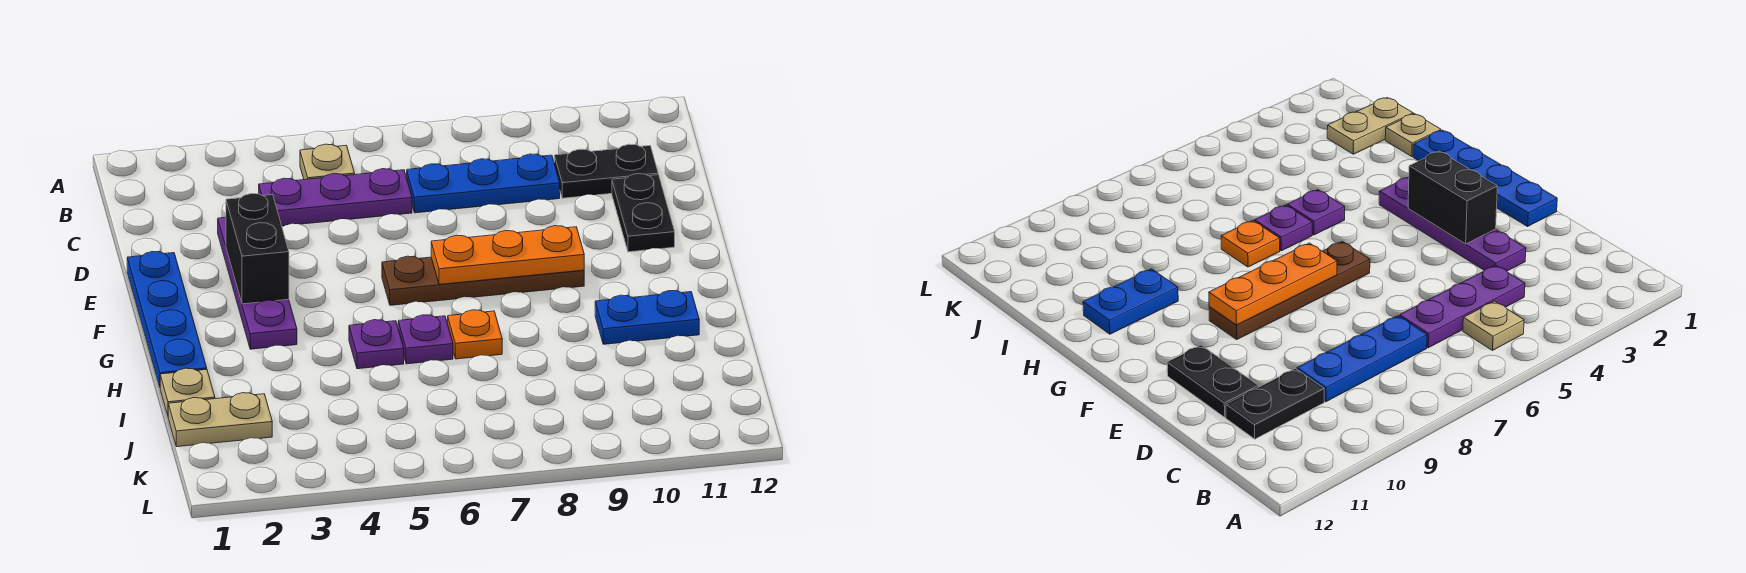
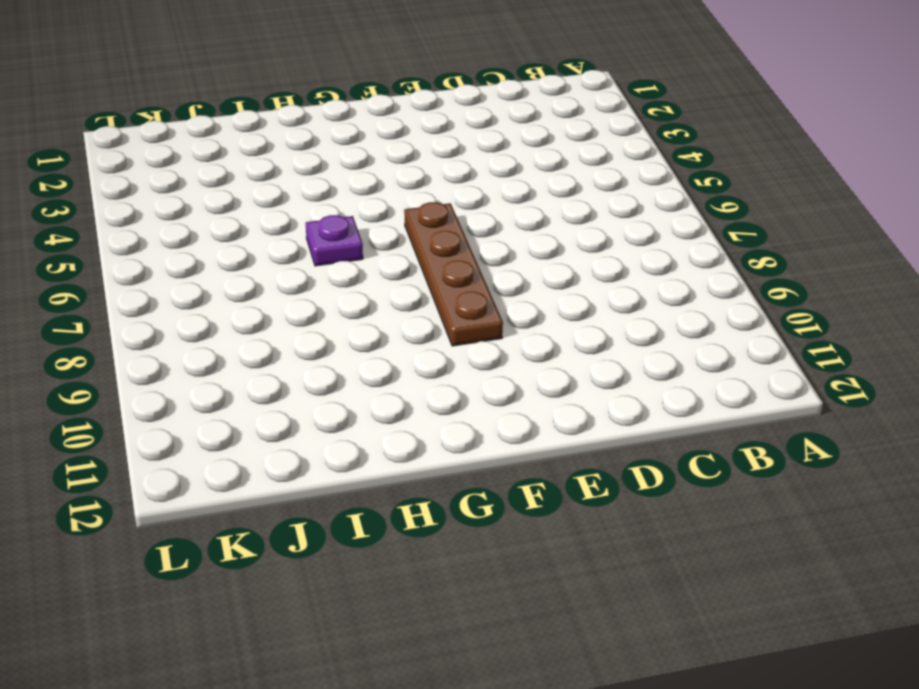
none -> tan plate B5 level 1
none -> purple plate C4:C6 level 1
none -> blue plate C7:C9 level 1

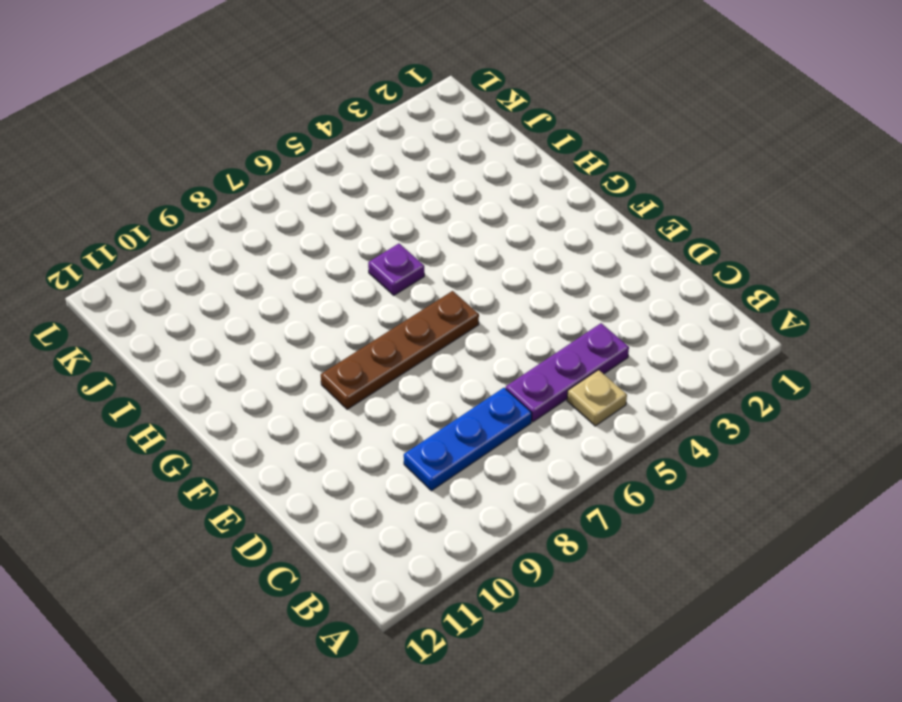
none -> black plate C10:C11 level 1
none -> purple plate D3:G3 level 1
none -> black plate D11:E11 level 1

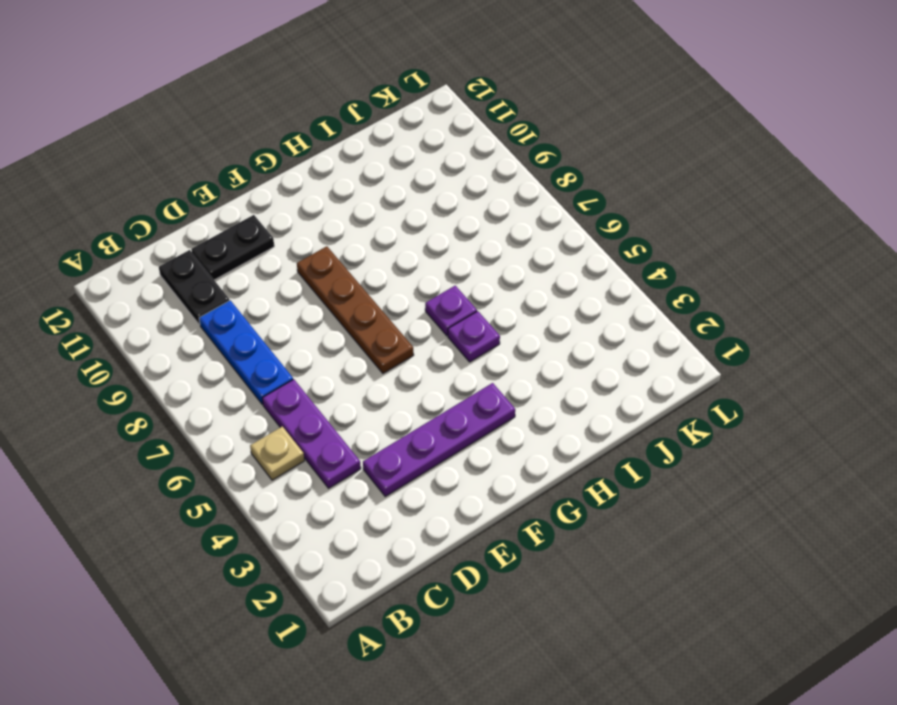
none -> blue plate E1:H1 level 1
none -> orange plate H7 level 1
none -> blue plate H10:H11 level 1

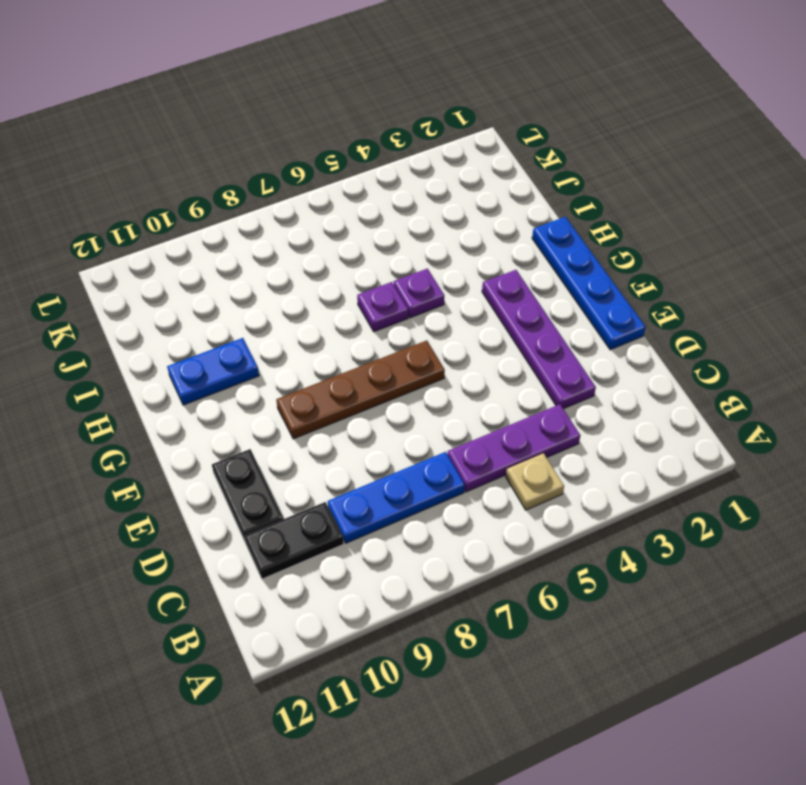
none -> orange plate H7 level 1
none -> tan plate I1 level 1
none -> tan plate J1:J2 level 1

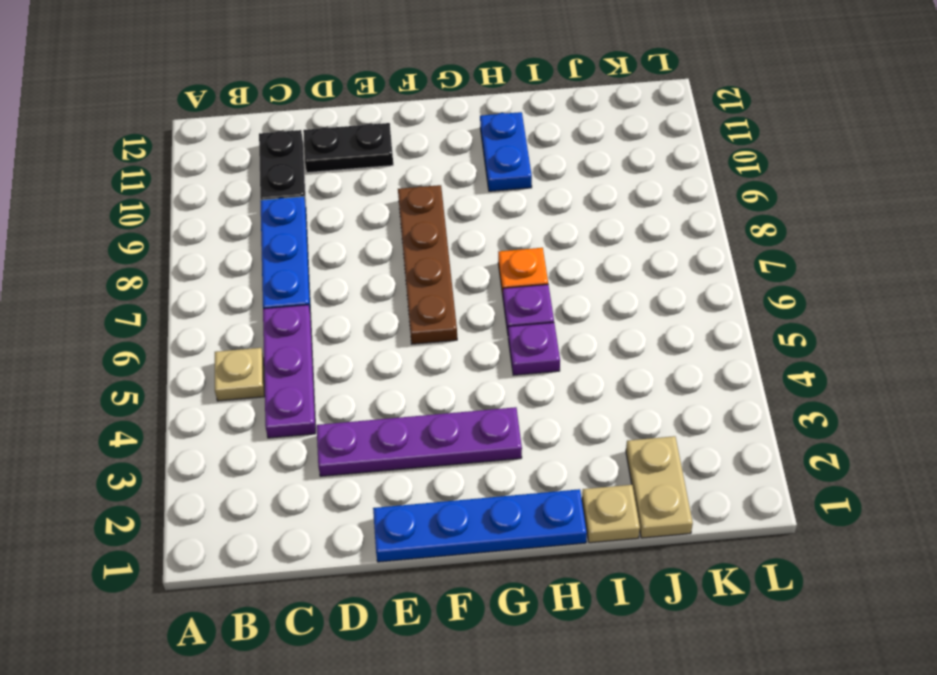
none -> black brick E3:F3 level 2
none -> orange plate F7:F9 level 2

